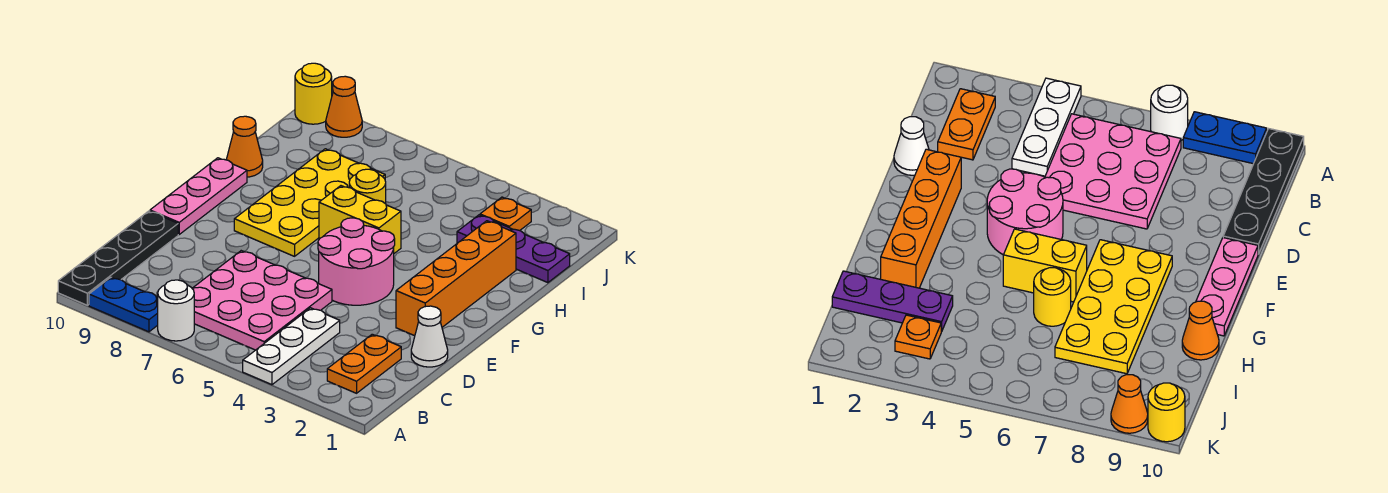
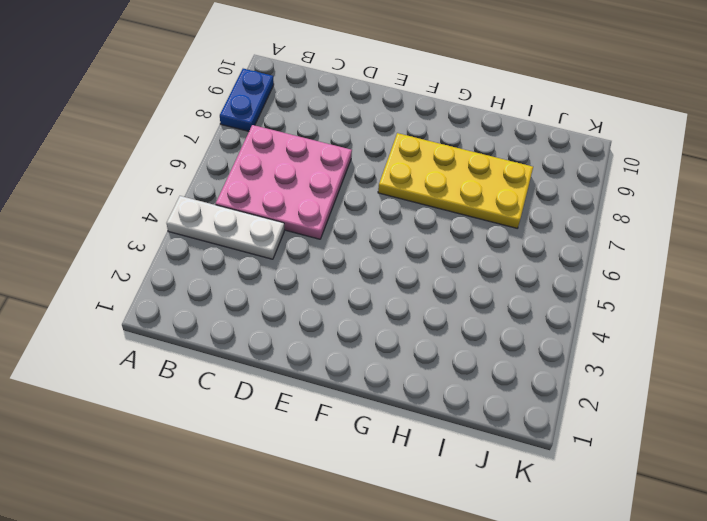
none -> white round brick A7 level 1
none -> black plate A10:D10 level 1
none -> orange plate B2:C2 level 1

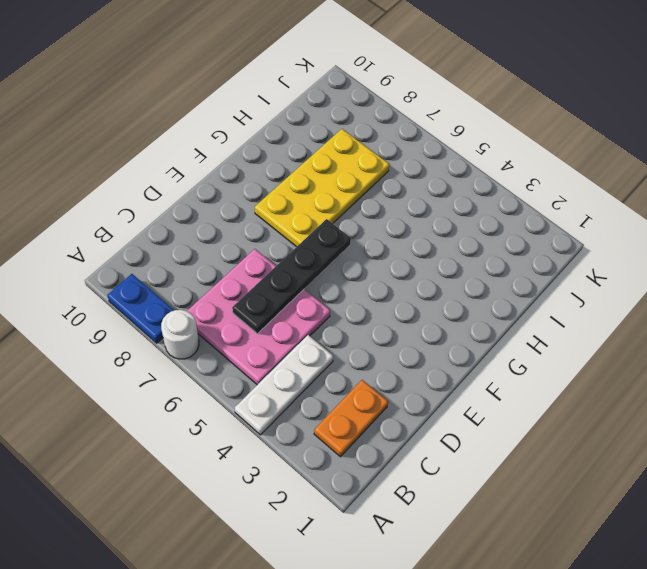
black plate C6:F6 level 2 -> black plate A10:D10 level 1
none -> white cone D1 level 1
none -> orange brick E2:H2 level 1
none -> pink round brick E4:F5 level 1

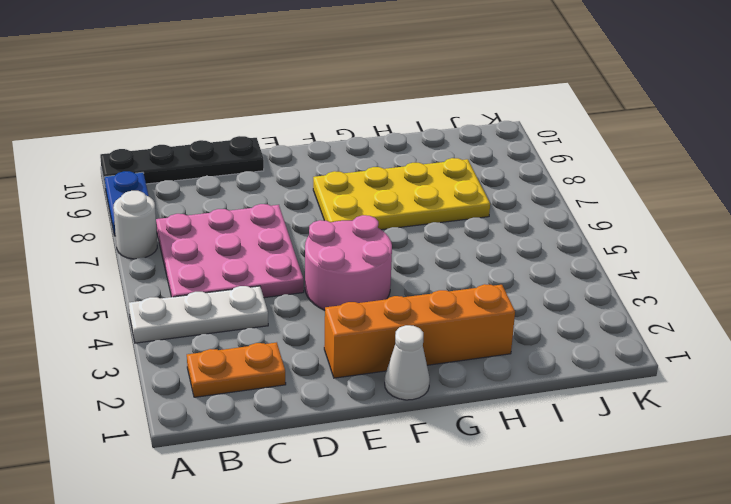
white cone F1 level 1 -> white cone D1 level 1
none -> pink plate E10:G10 level 1
none -> yellow brick G5:G6 level 1
none -> yellow round brick H6 level 1

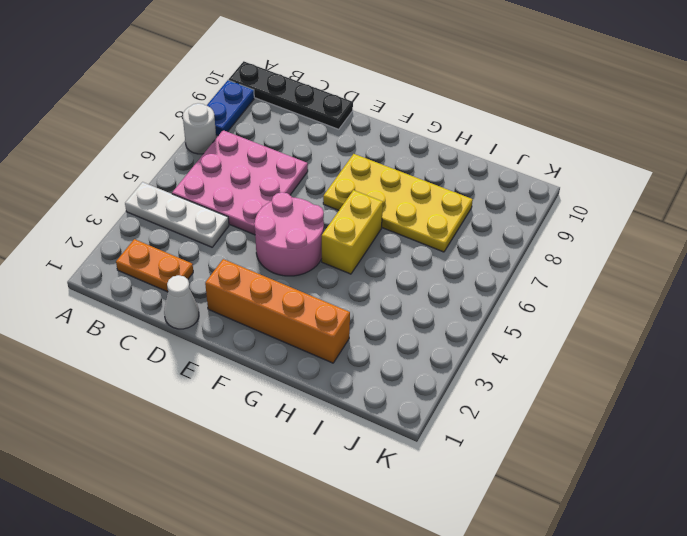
none -> pink plate E10:G10 level 1
none -> yellow round brick H6 level 1
none -> orange cone H10 level 1

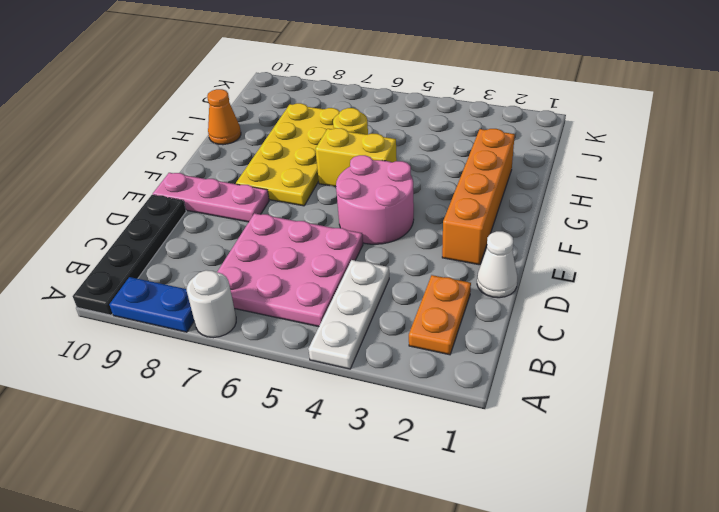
pink plate E8:E10 level 1 -> pink plate E10:G10 level 1
none -> purple plate I1:I3 level 1
none -> orange plate J3 level 1
none -> orange cone K9 level 1

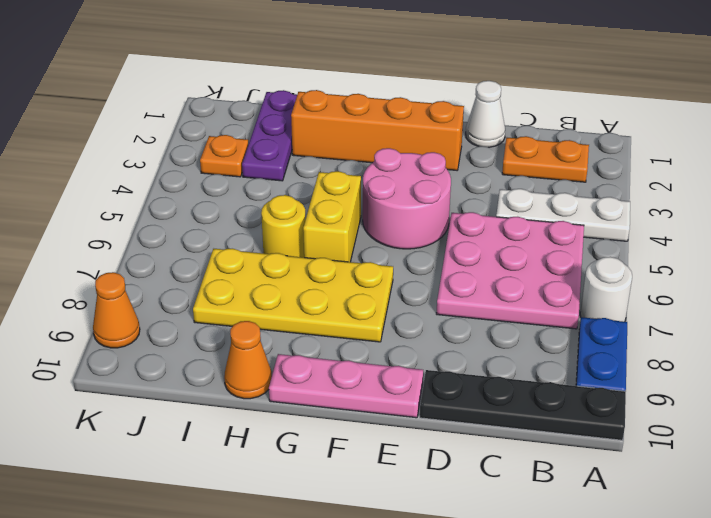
none -> yellow round brick K10 level 1

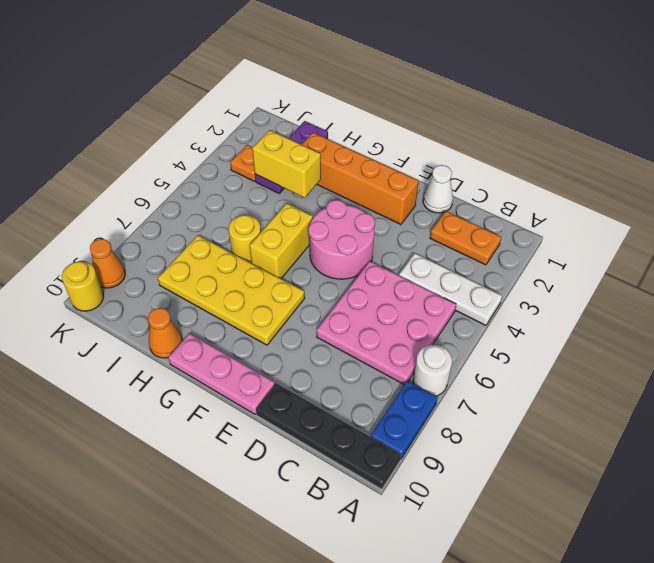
yellow brick H3:I3 level 2 -> none

